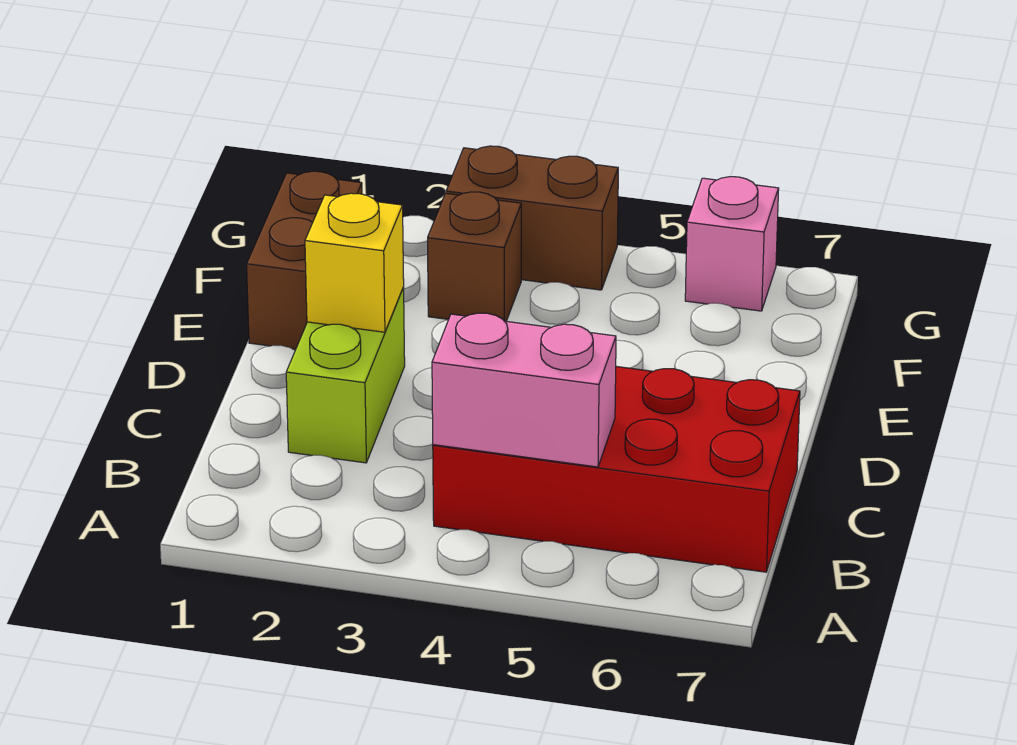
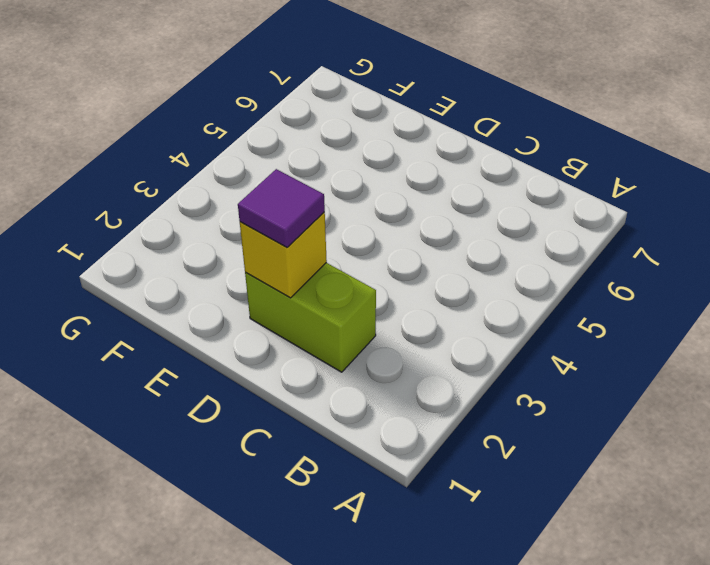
purple tile D2 level 3 -> none
none -> red brick B4:C7 level 1
none -> brown brick E1:F1 level 1

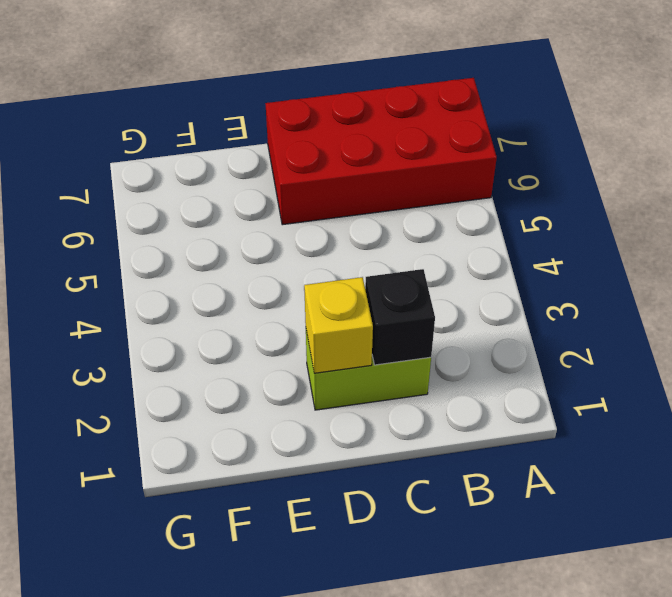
red brick A6:D7 level 1 -> red brick B4:C7 level 1
black brick C2 level 2 -> none
none -> brown brick E1:F1 level 1
none -> brown brick F3 level 1

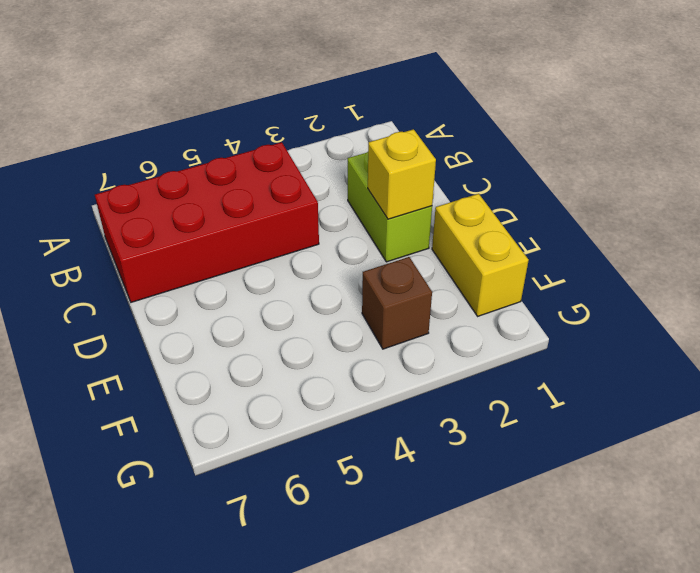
yellow brick E1:F1 level 1 -> brown brick E1:F1 level 1
none -> brown brick G3:G4 level 1
none -> pink brick G6 level 1

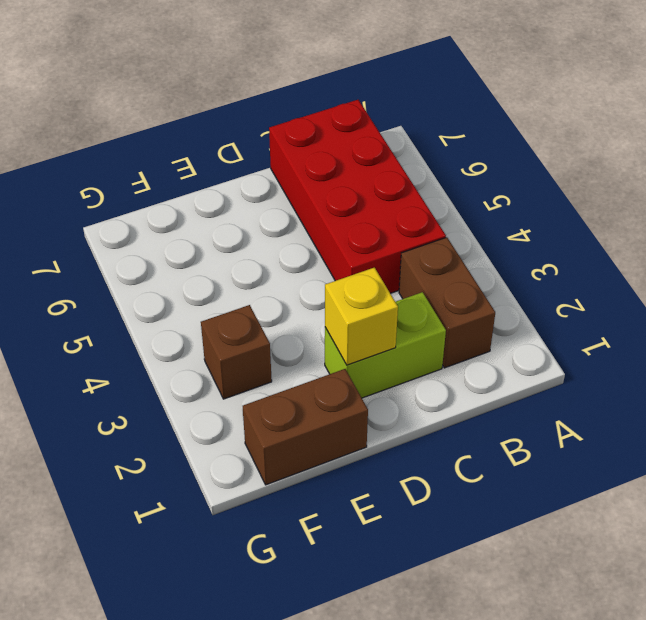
brown brick B2:B3 level 1 -> brown brick G3:G4 level 1
none -> pink brick G6 level 1
none -> pink brick B4:B5 level 2

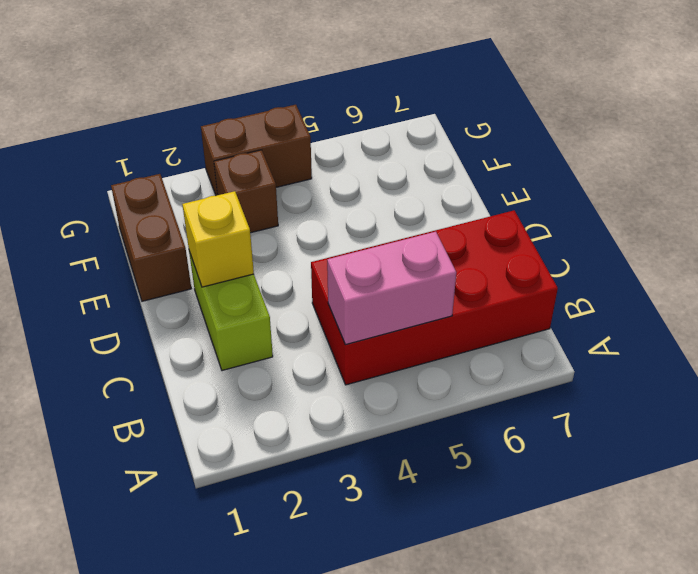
none -> pink brick G6 level 1

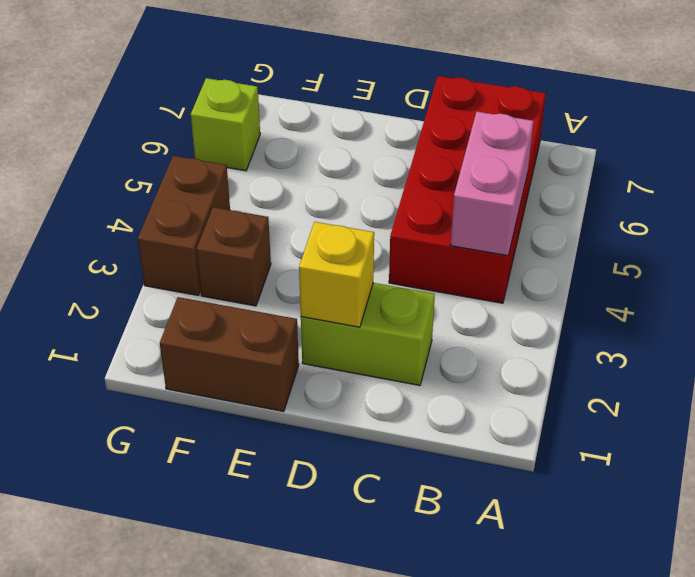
lime brick G6 level 1 -> pink brick G6 level 1

